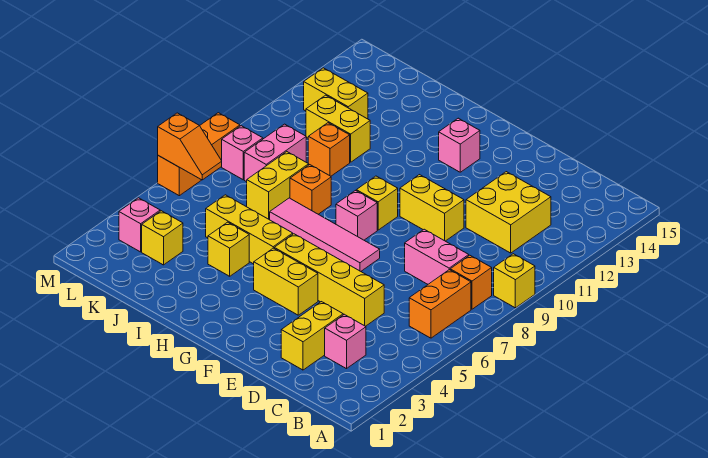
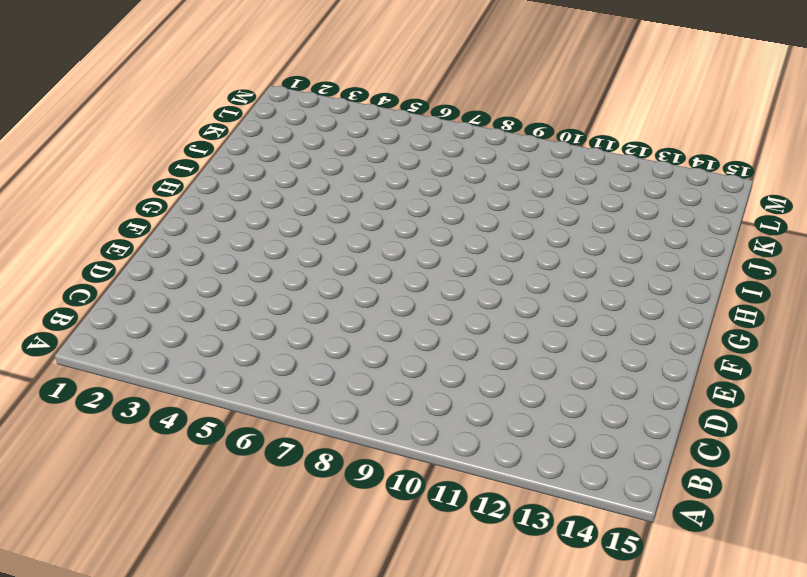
none -> yellow brick A9 level 1
none -> orange brick B6:B7 level 1
none -> orange brick B8 level 1

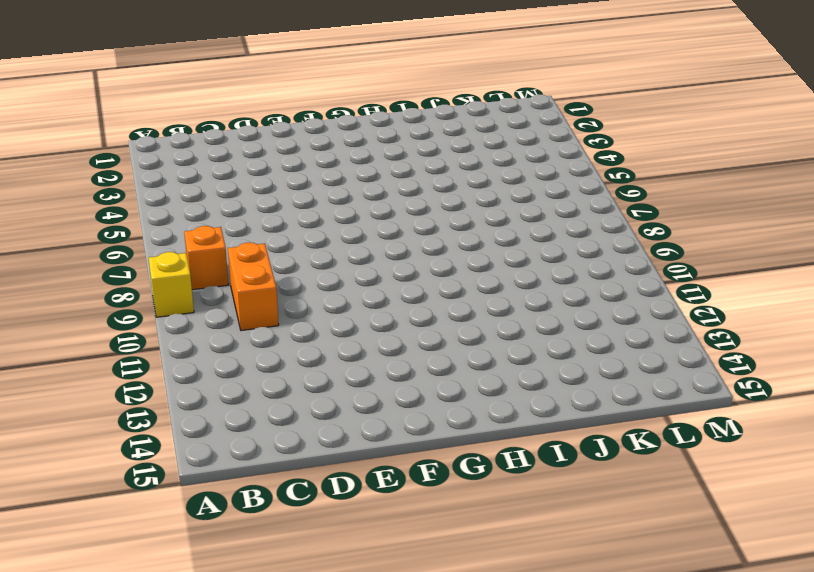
orange brick C9:C10 level 1 -> orange brick B6:B7 level 1
none -> pink brick C3 level 1
none -> pink brick C8:D8 level 1
none -> yellow brick C11:D12 level 1

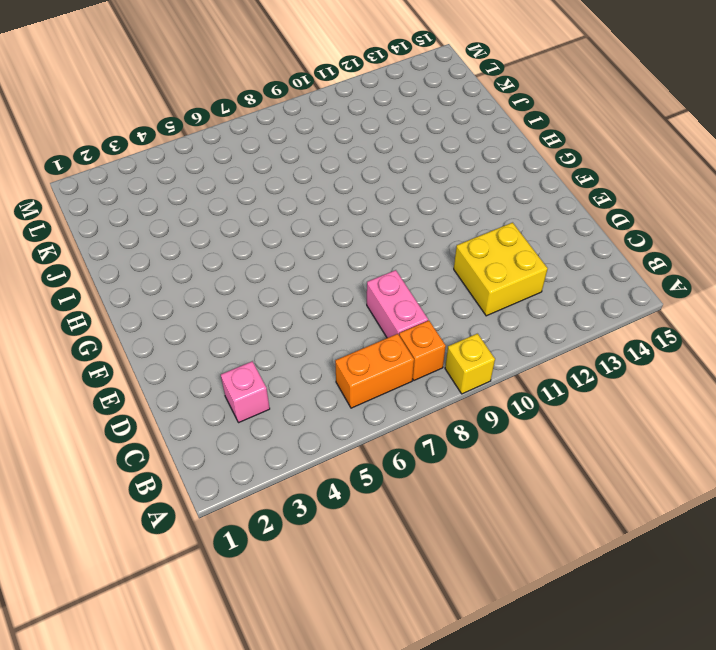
none -> yellow brick D2:D3 level 1
none -> yellow brick D5:G5 level 1
none -> yellow brick E10:F10 level 1

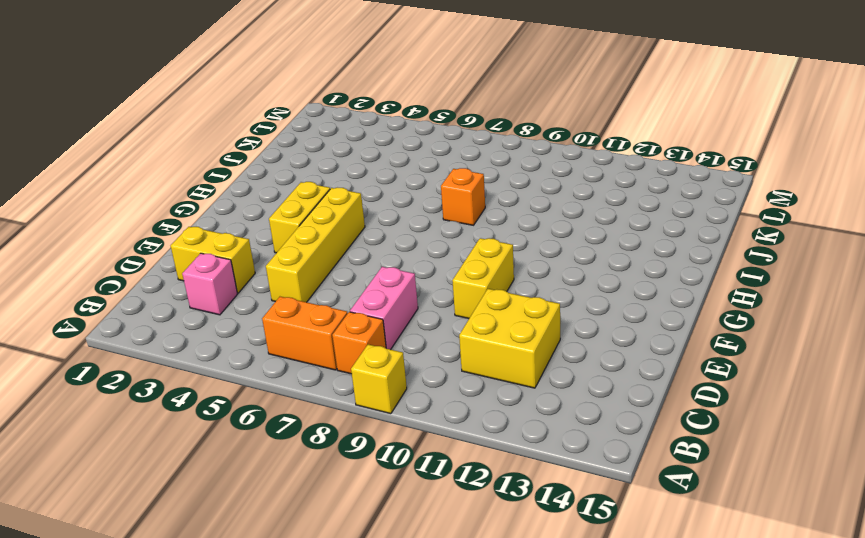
none -> pink tile F7:I7 level 1
none -> pink brick G8 level 1
none -> yellow brick G9 level 1

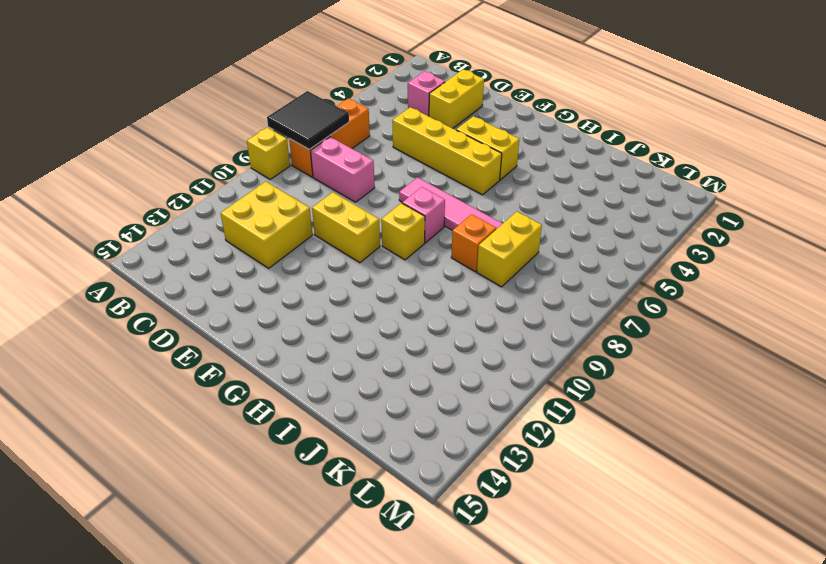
black tile A7:B8 level 2 -> none
none -> pink brick G13 level 1
none -> yellow brick H5:J5 level 1
none -> yellow brick I4 level 1

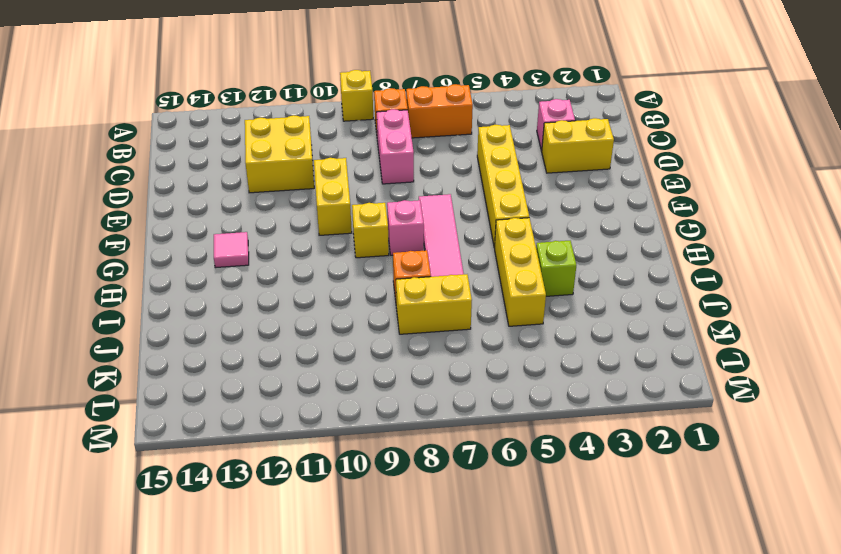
pink tile G13 level 1 -> pink brick G13 level 1
lime brick I4 level 1 -> yellow brick I4 level 1
none -> yellow brick F4:G4 level 1
none -> orange brick J10 level 1
none -> yellow brick J11:K11 level 1

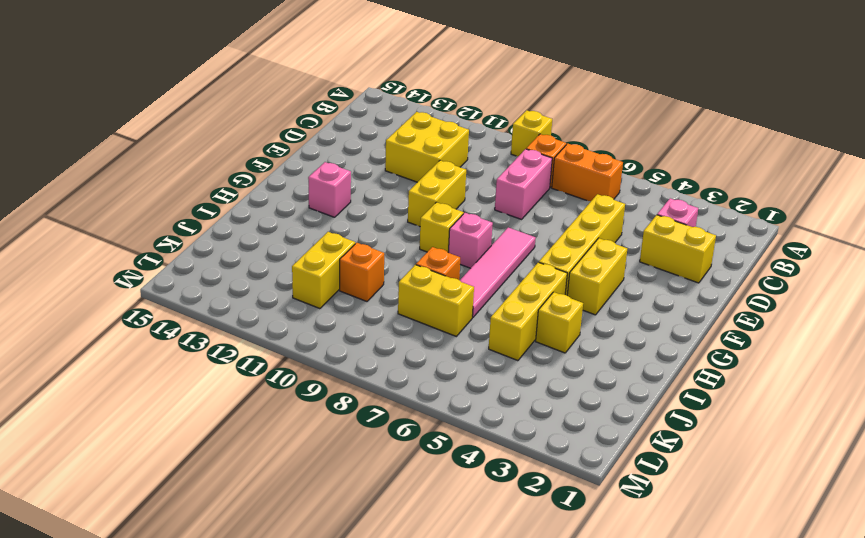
none -> yellow brick K3 level 1
none -> pink brick K8:K9 level 1
none -> yellow brick K12:L12 level 1

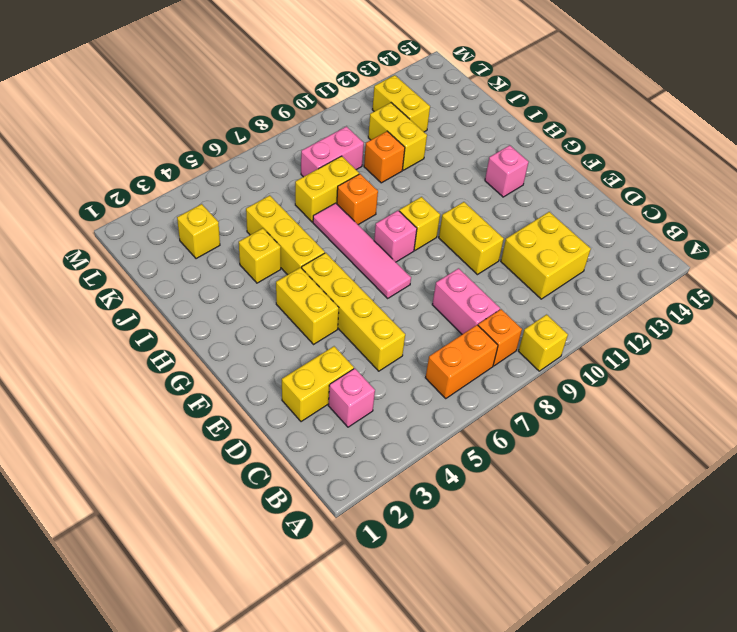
none -> pink brick L3 level 1
none -> pink brick L8 level 1
none -> orange brick M6:M8 level 1

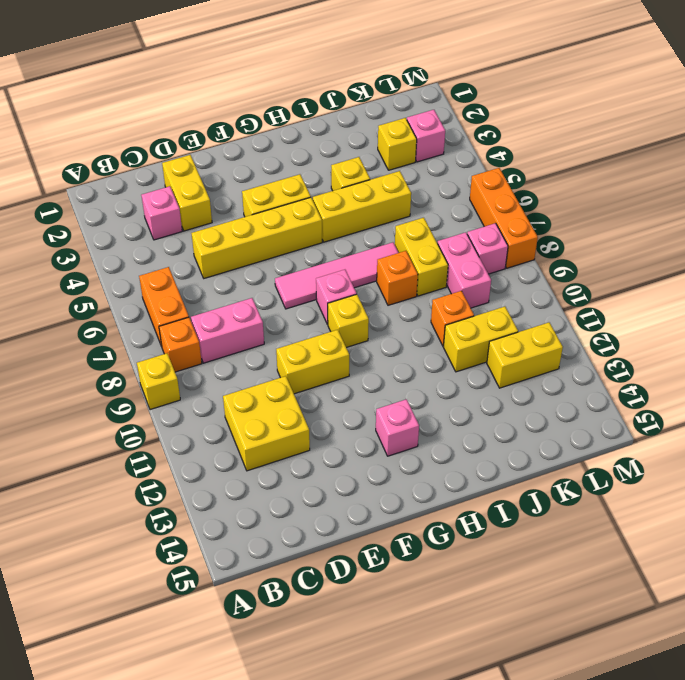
none -> orange slope L6:M6 level 2 top M

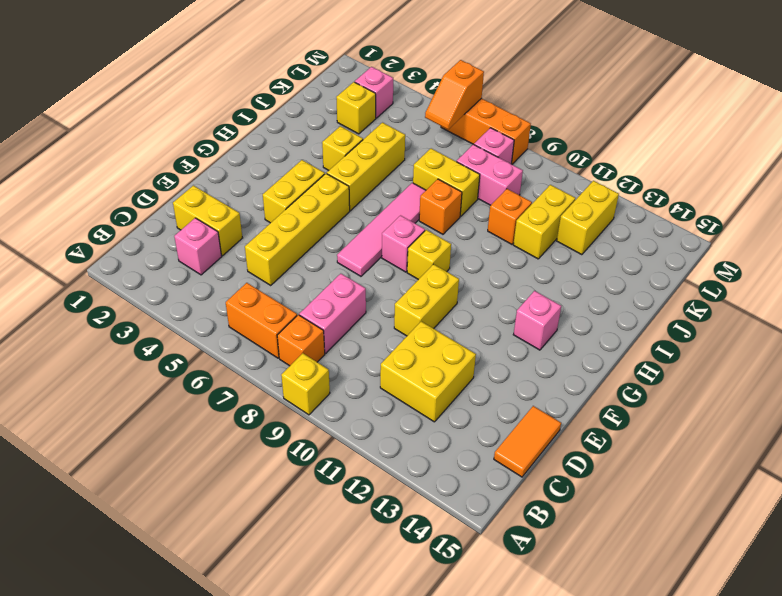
orange tile C15:D15 level 1 -> none

